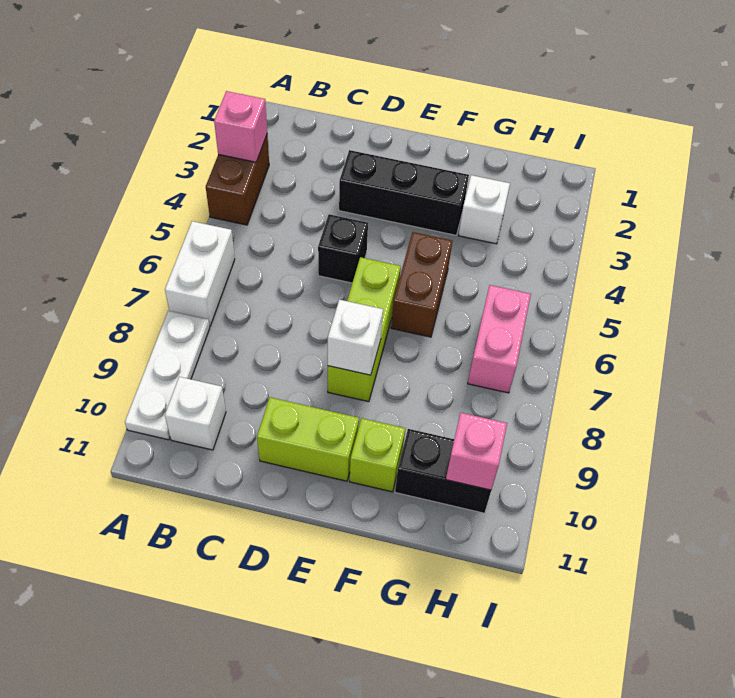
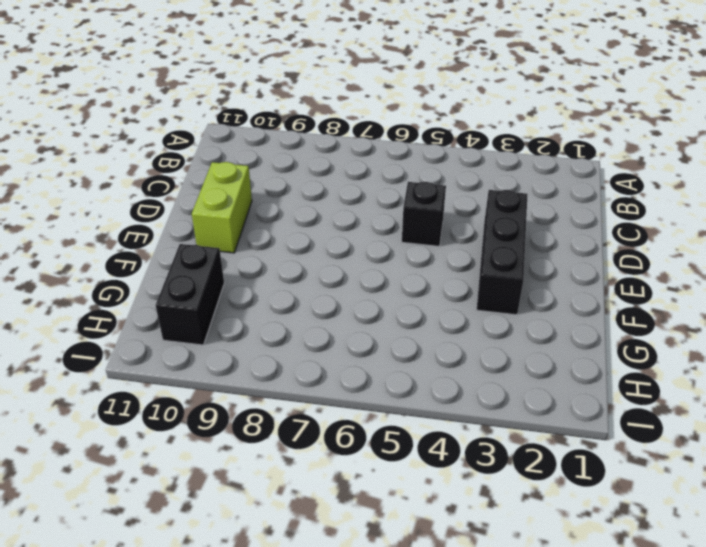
none -> brown brick A3:A4 level 1
none -> white brick A6:A7 level 1
none -> white plate A8:A10 level 1

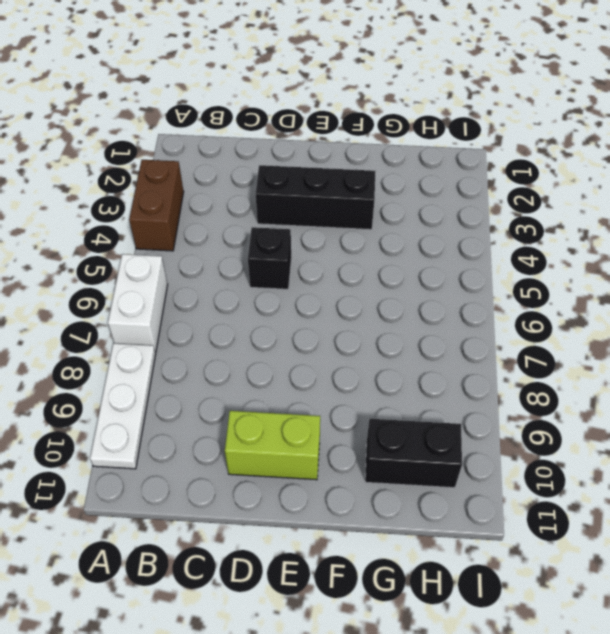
none -> white brick B10 level 1
none -> lime brick E6:E8 level 1
none -> brown brick F5:F6 level 1

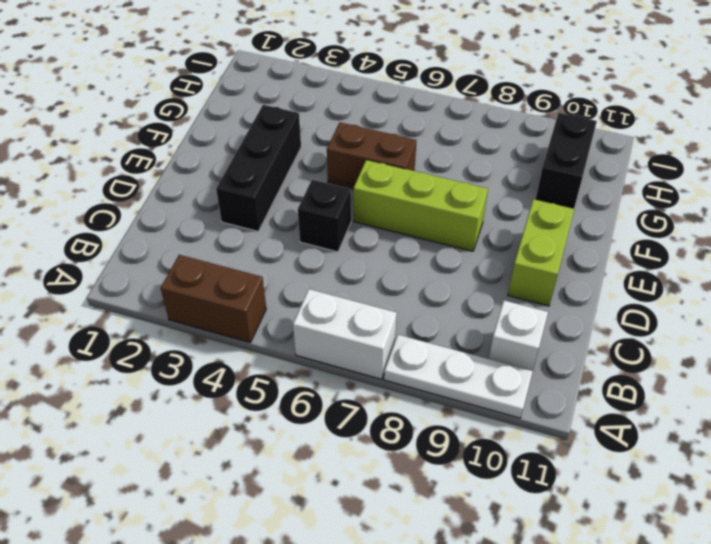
none -> lime brick F10 level 1
none -> white brick G3 level 1
none -> pink brick H6:H7 level 1

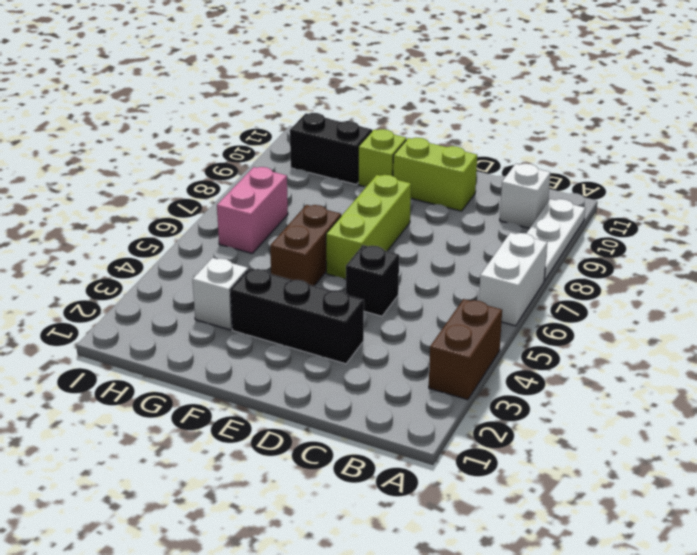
none -> pink brick A3 level 2
none -> white brick E8 level 2
none -> pink brick H10 level 2

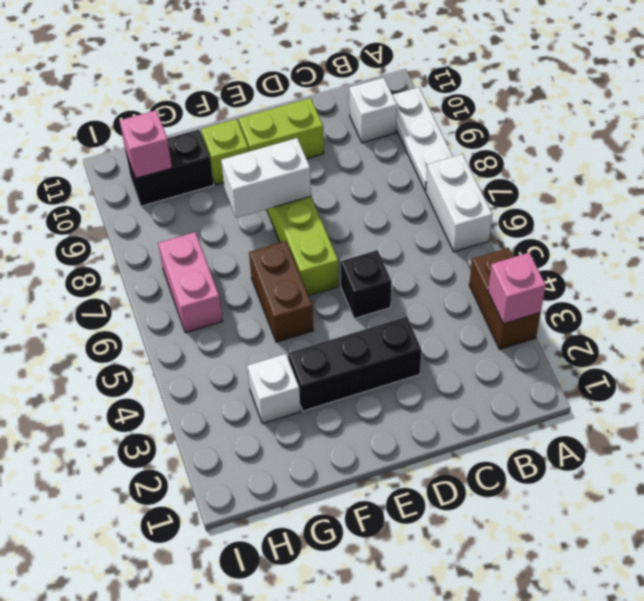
white brick E8:F8 level 2 -> white brick E8 level 2

